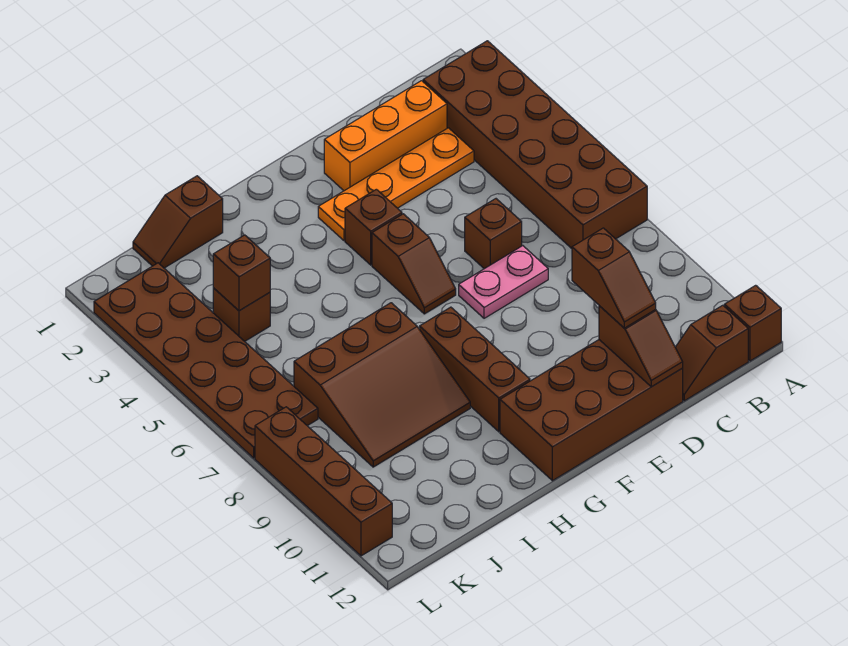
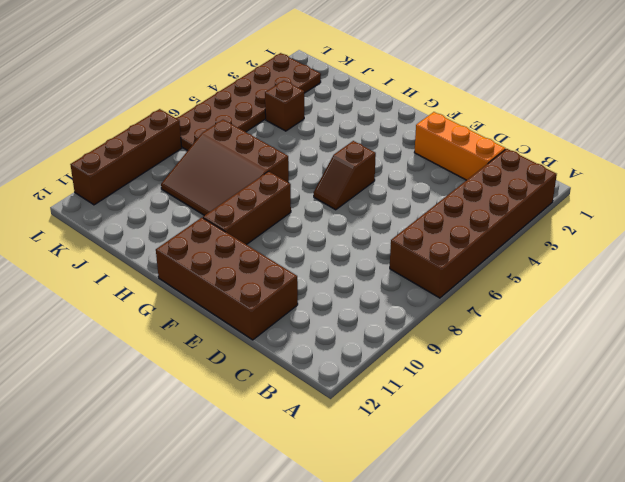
none -> brown brick A12 level 1
none -> brown slope B12:C12 level 1 top B
none -> orange plate C3:F3 level 1

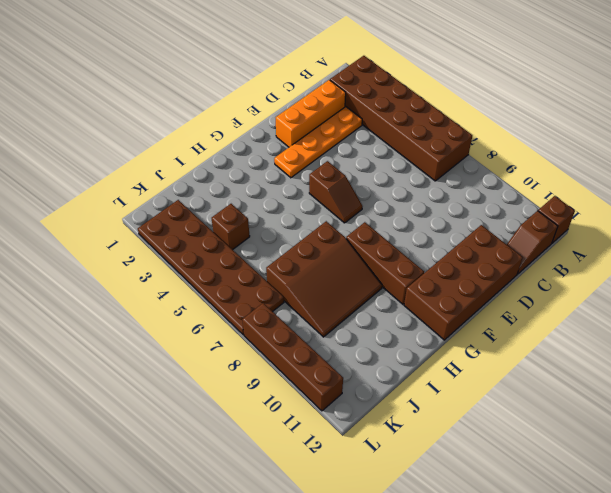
none -> brown brick D6 level 1
none -> pink plate D7:E7 level 1
none -> brown brick F4 level 1

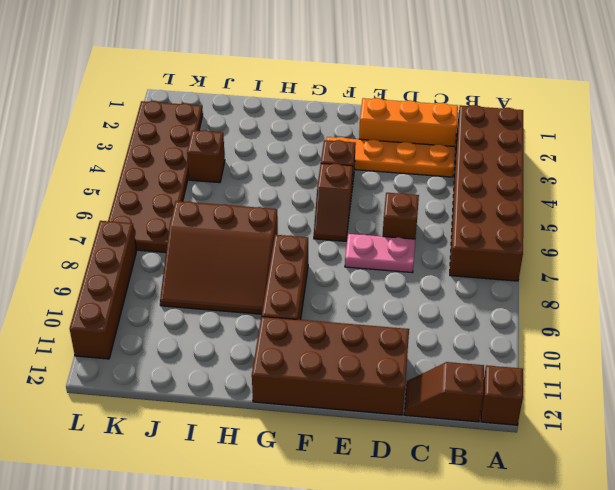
none -> brown slope I1:J1 level 1 top I
none -> brown slope D11:D12 level 2 top 11
none -> brown brick J4 level 2

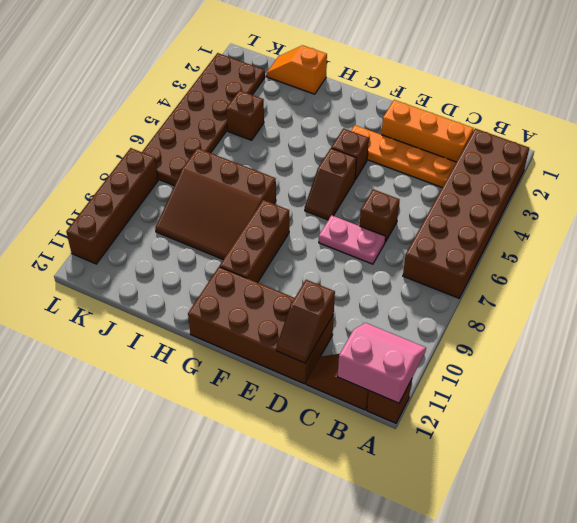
pink slope A11:B12 level 2 top 12 -> none
orange slope I1:J1 level 1 top I -> brown slope I1:J1 level 1 top I
none -> brown brick J4 level 2
none -> brown slope D10:D11 level 3 top 10

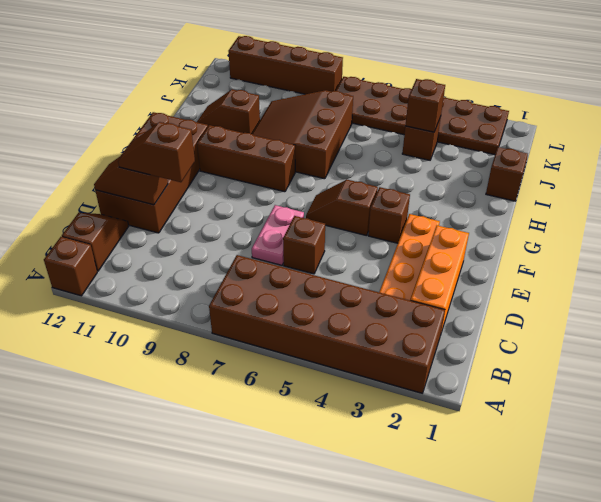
brown slope I10:I11 level 1 top 10 -> none

